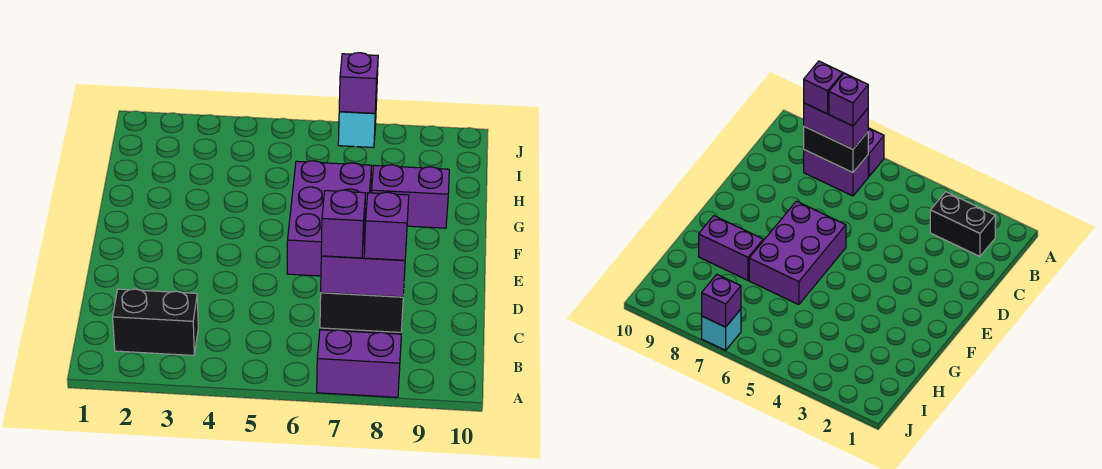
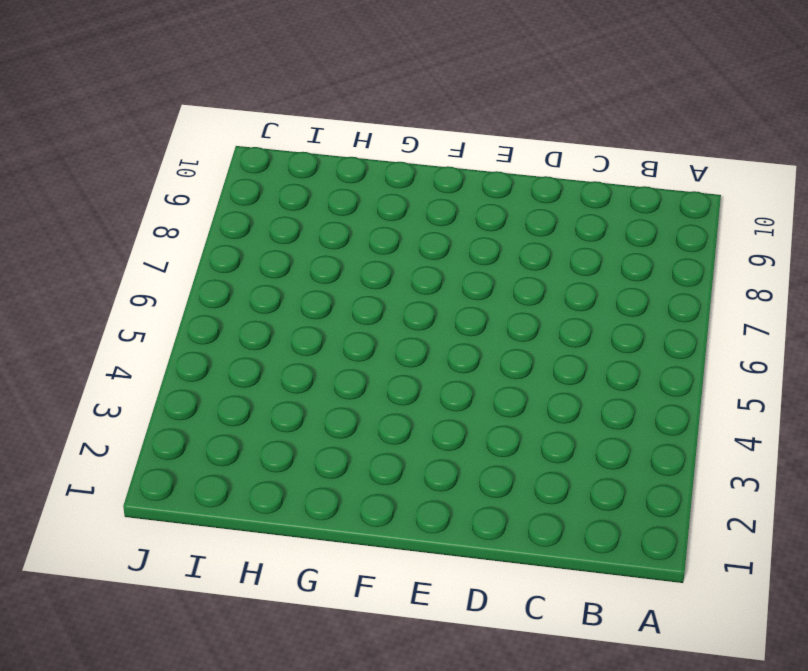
none -> purple brick A7:A8 level 1
none -> black brick B2:B3 level 1

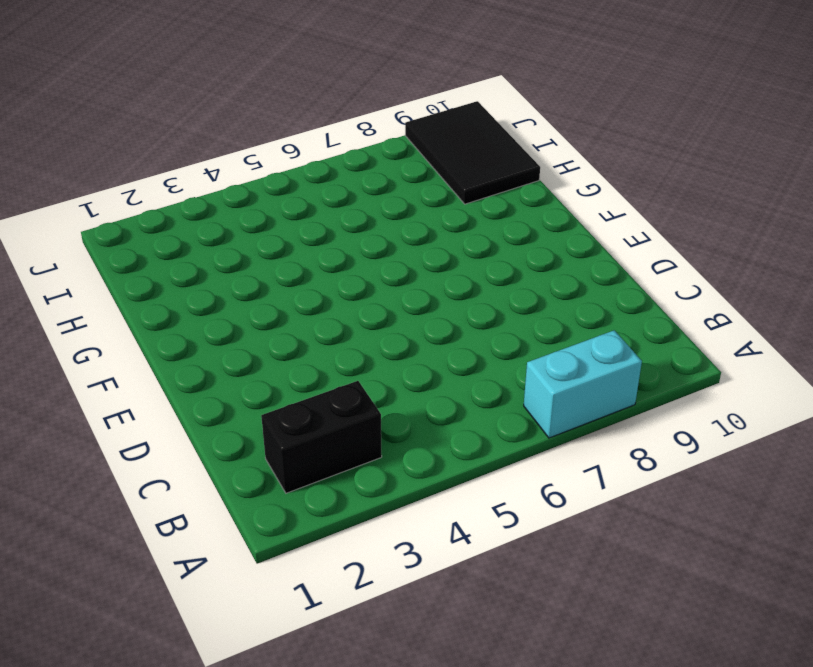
cyan brick A7:A8 level 1 -> purple brick A7:A8 level 1
black tile H9:J10 level 1 -> none
none -> purple brick B7:B8 level 1
none -> purple brick E6:G7 level 1

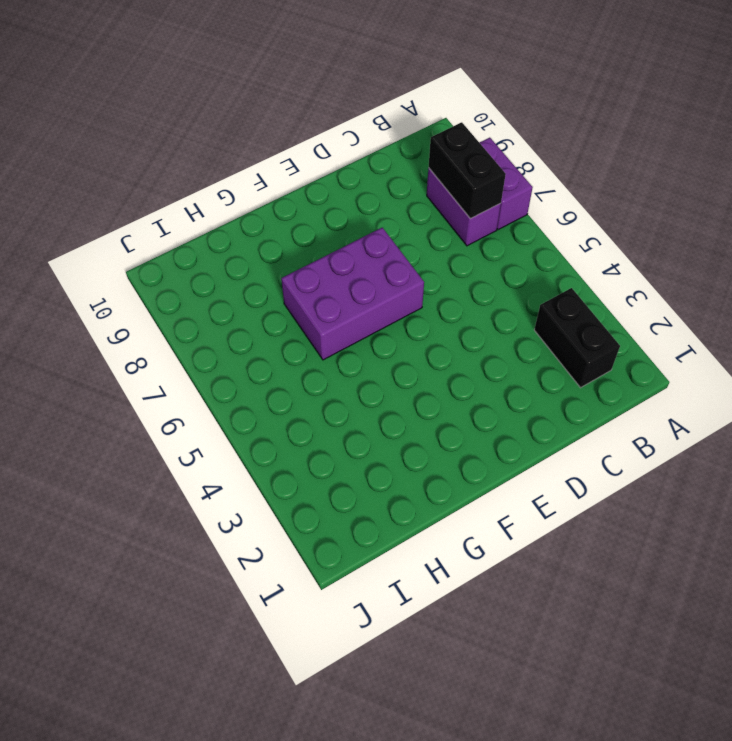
none -> purple brick G8:G9 level 1
none -> cyan brick J7 level 1

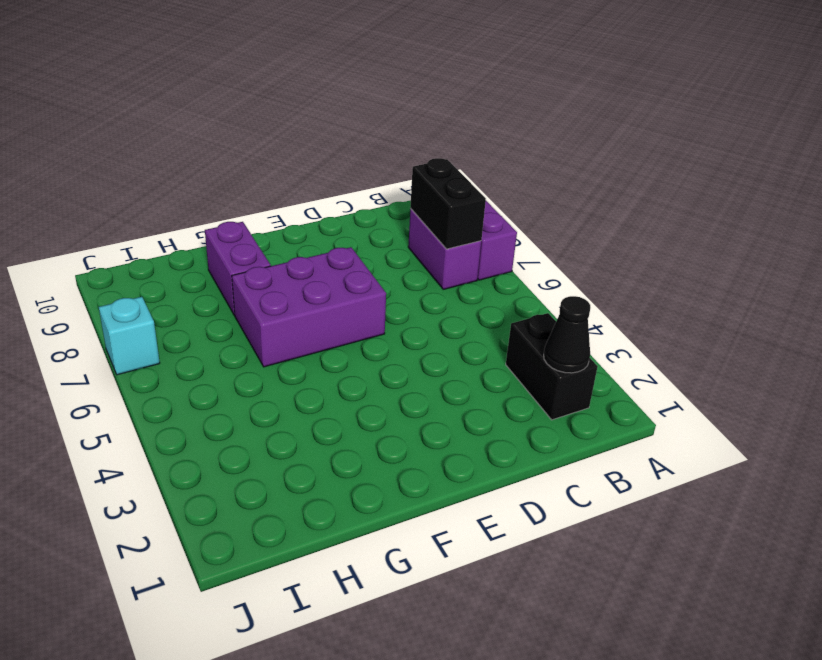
black cone B2 level 2 -> none
none -> purple brick J7 level 2
none -> purple brick B7:B8 level 3

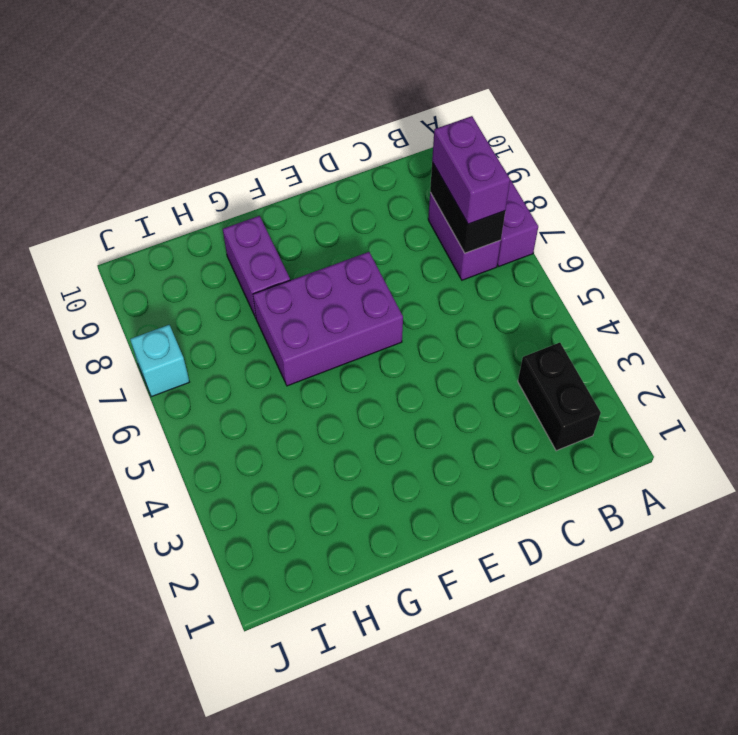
none -> purple brick J7 level 2
none -> purple brick B7 level 4

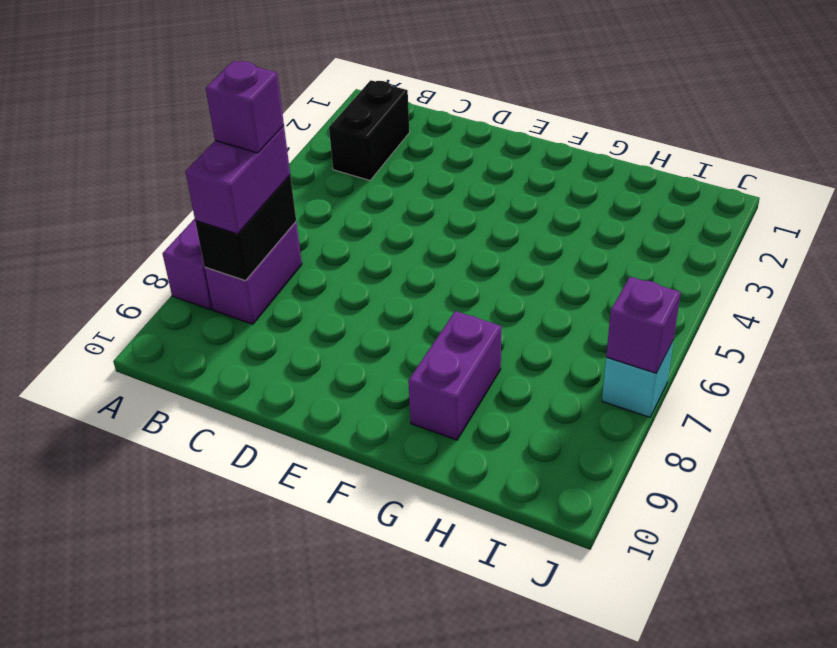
none -> purple brick E6:G7 level 1
none -> purple brick B8 level 4

